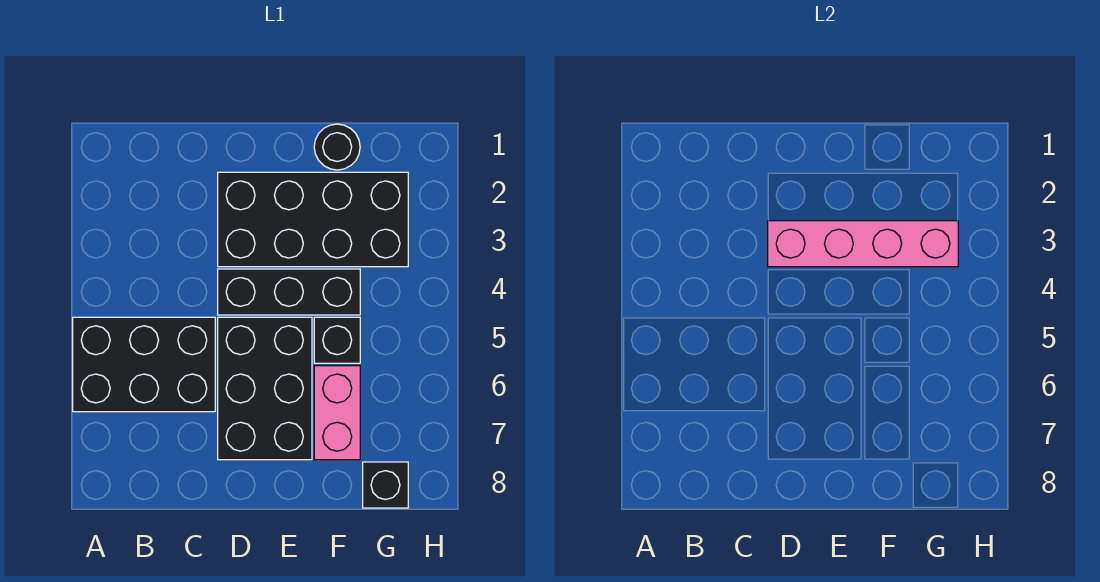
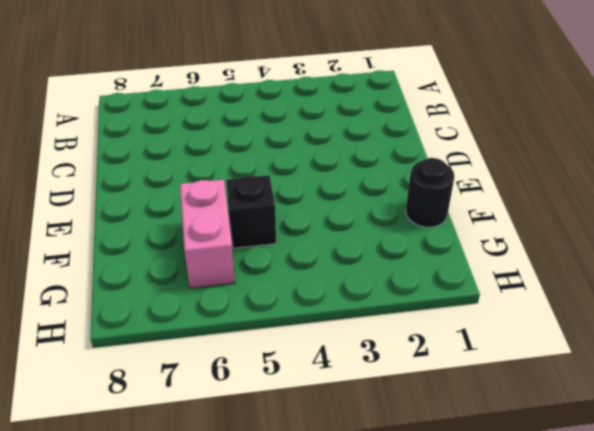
pink brick F6:G6 level 1 -> pink brick F6:F7 level 1
none -> black brick A5:C6 level 1
none -> black brick D2:G3 level 1

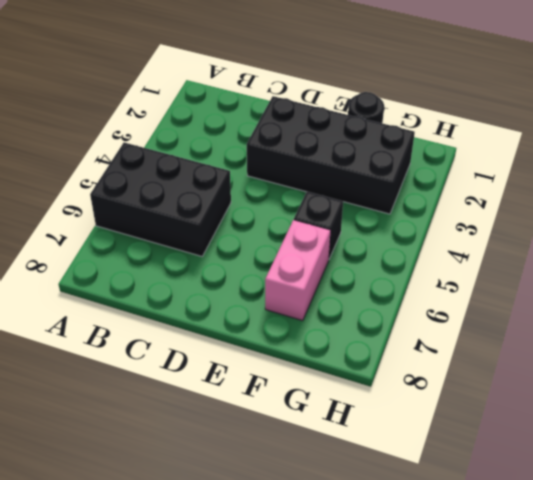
none -> black brick D4:F4 level 1
none -> black brick D5:E7 level 1

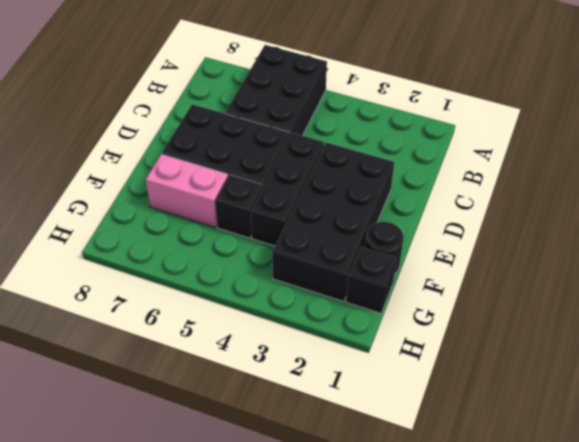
black brick G1 level 1 -> black brick G8 level 1
none -> pink brick D3:G3 level 2

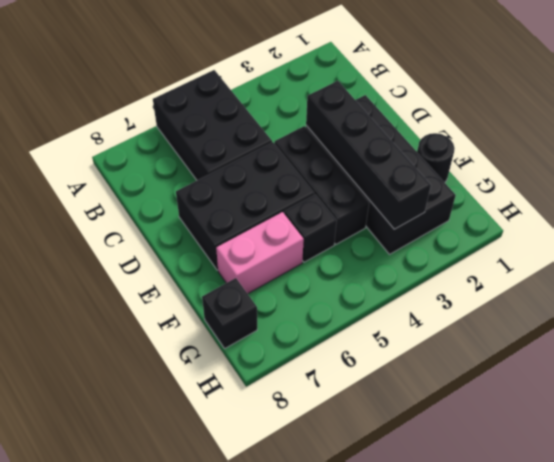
black brick D3:G3 level 2 -> pink brick D3:G3 level 2

